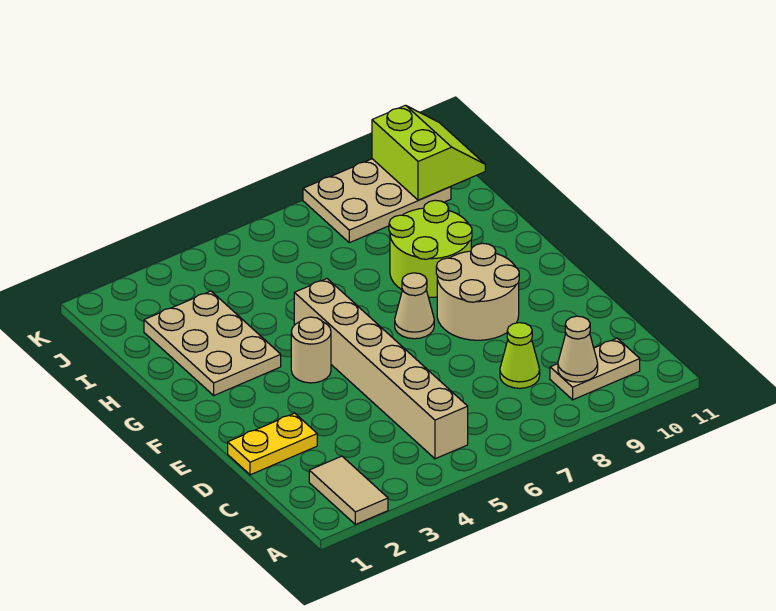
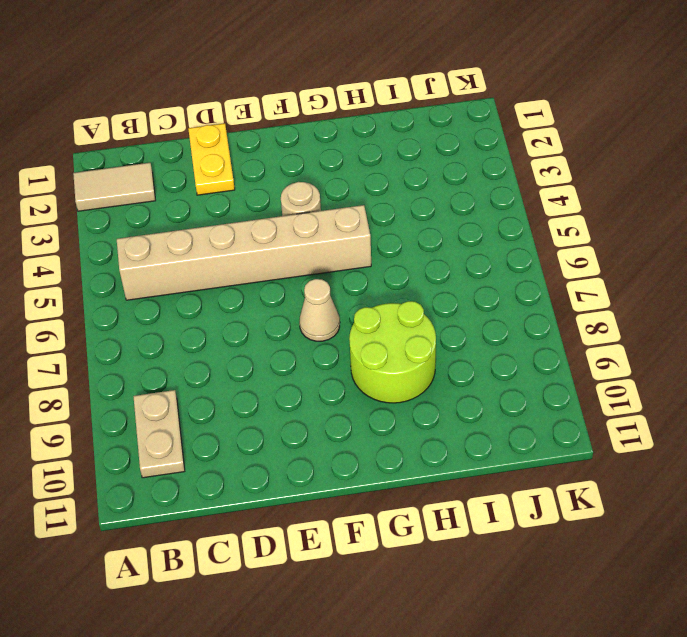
none -> lime cone C8 level 1
none -> tan round brick E8:F9 level 1
none -> tan plate G2:I3 level 1

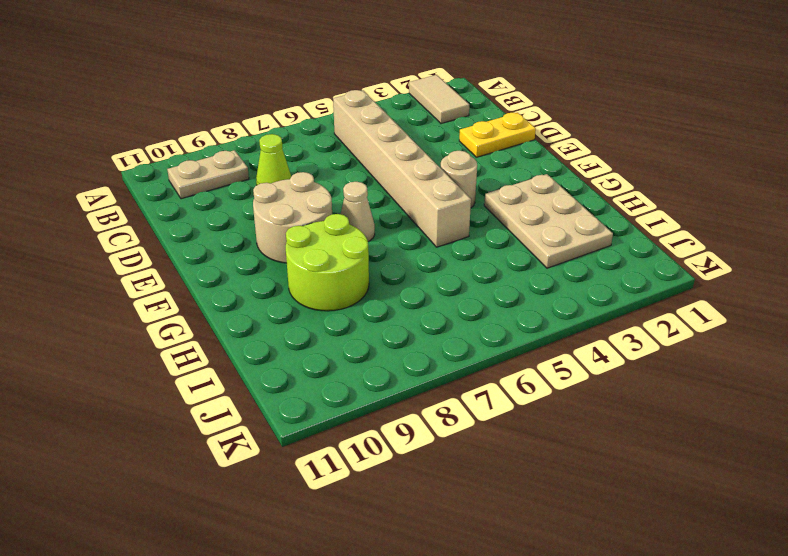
none -> tan plate J8:K10 level 1
none -> tan cone B9 level 2
none -> lime slope J10:K11 level 2 top 10

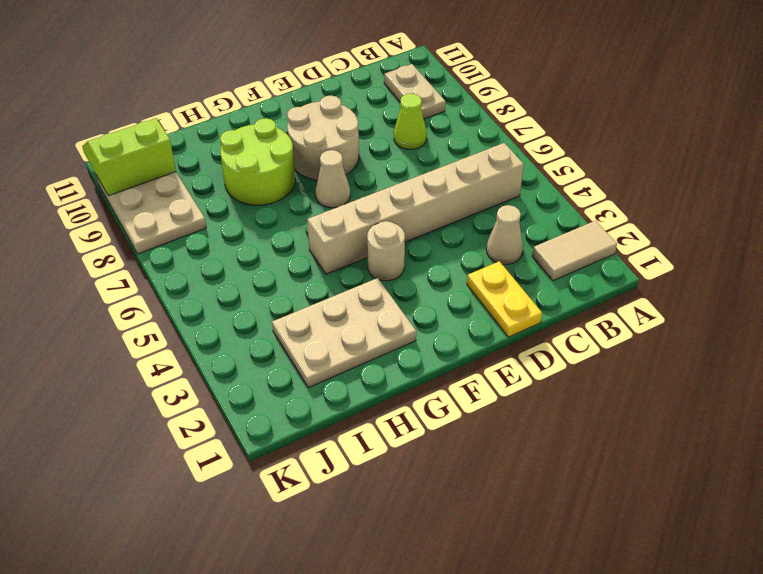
tan cone C3 level 1 -> tan cone B9 level 2

